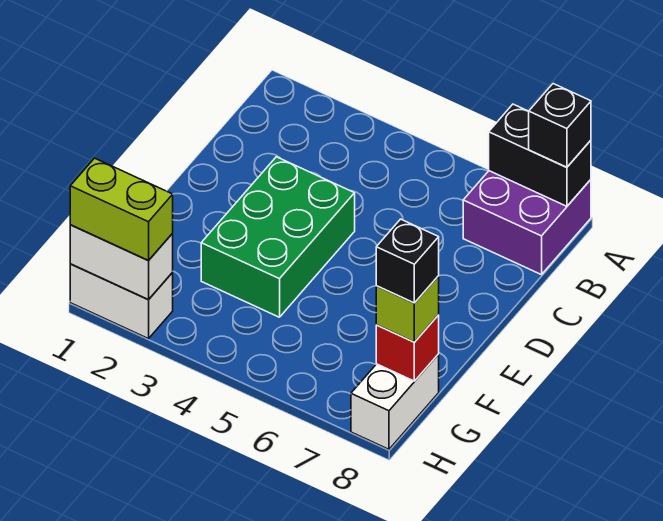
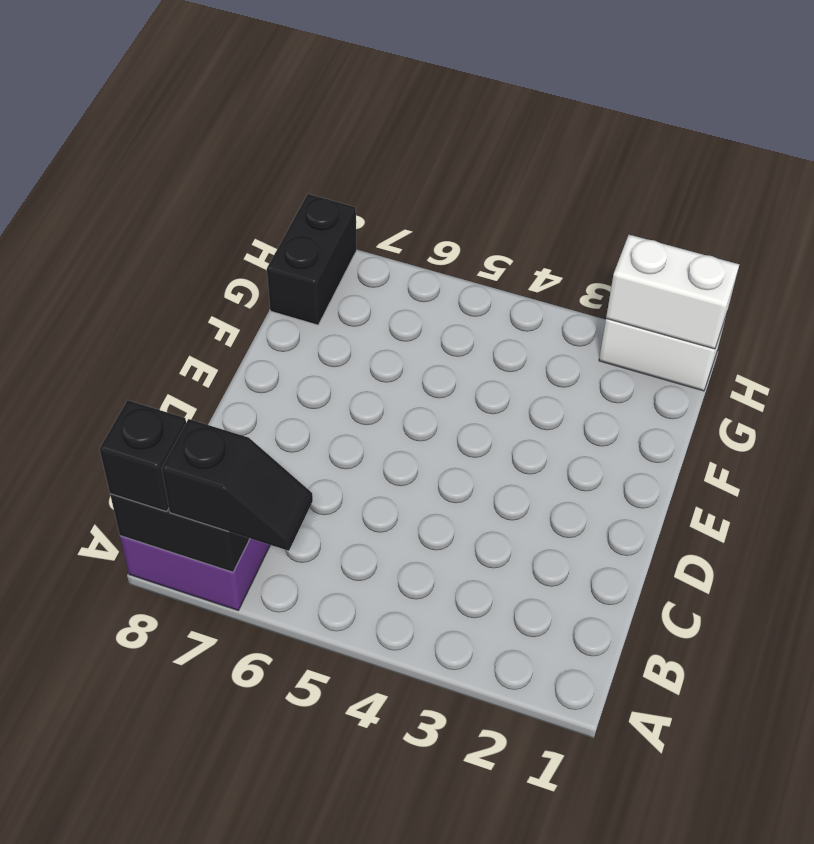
black slope A6:A7 level 3 top 7 -> none
black brick G8:H8 level 1 -> white brick G8:H8 level 1
none -> green brick D3:F4 level 1
none -> red brick G8 level 2

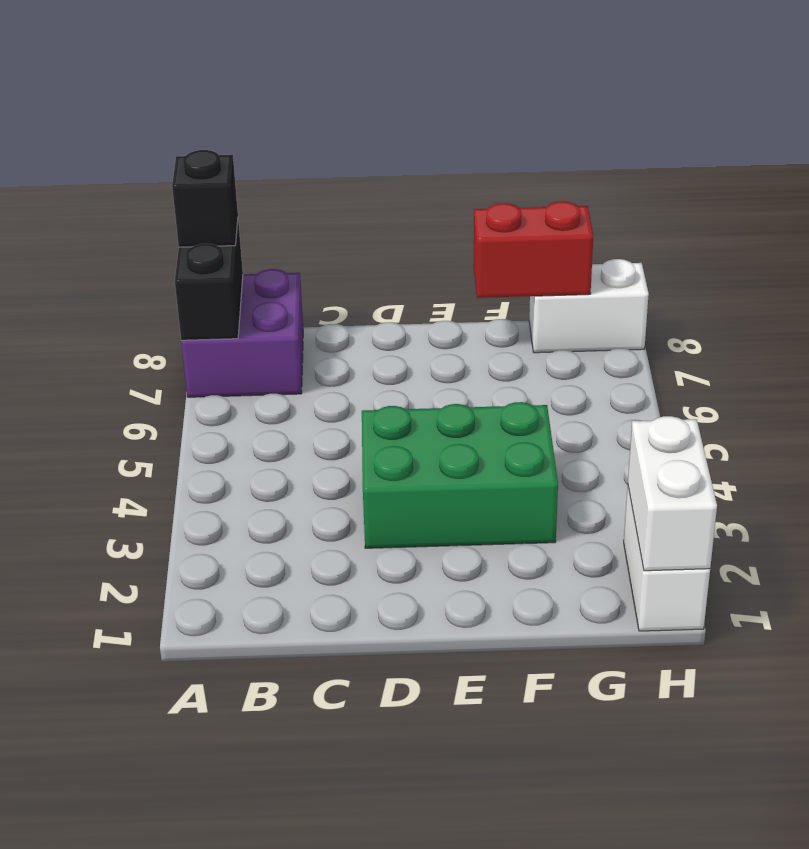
red brick F8:G8 level 2 -> red brick G8 level 2
none -> lime brick G8 level 3
none -> lime brick H1:H2 level 3

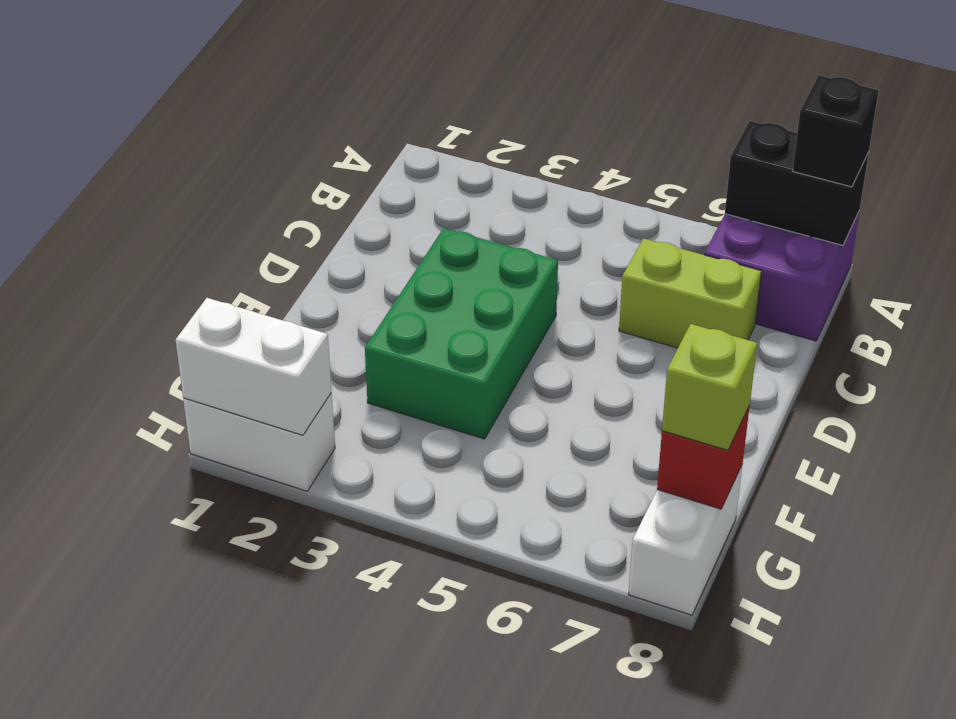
lime brick C6:C7 level 1 -> lime brick H1:H2 level 3
none -> black brick G8 level 4

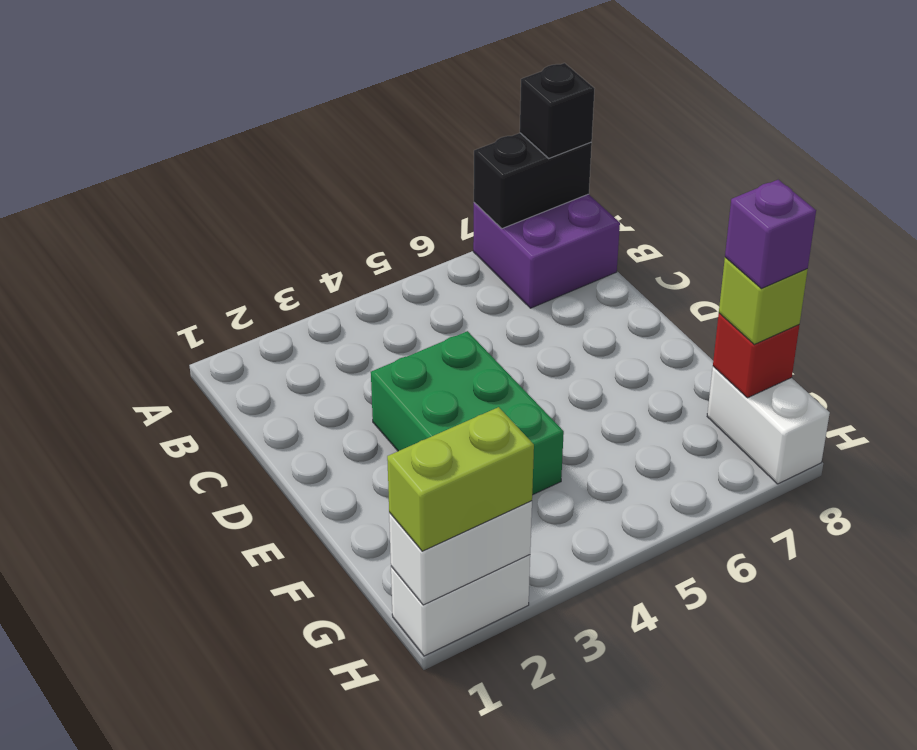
purple brick G8 level 4 -> black brick G8 level 4

